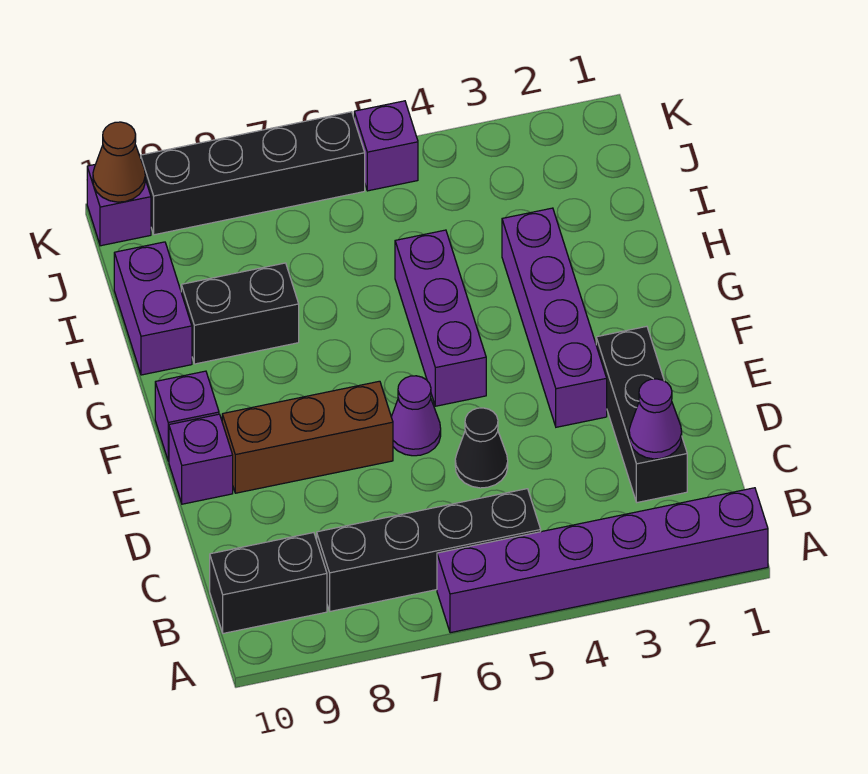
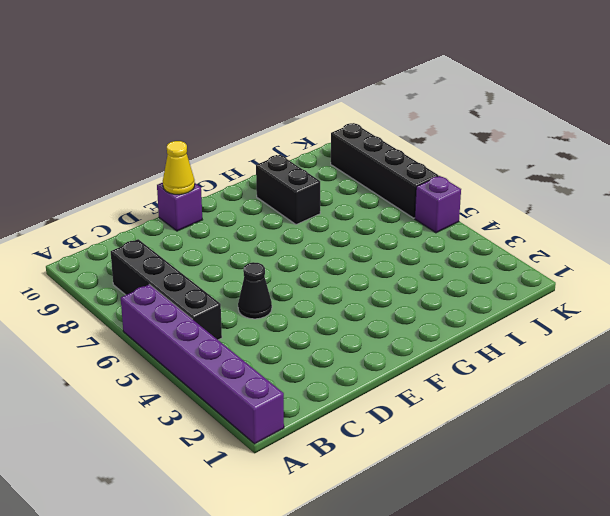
yellow cone E10 level 2 -> none
none -> black brick B9:B10 level 1
none -> black brick C2:E2 level 1
none -> purple brick E3:H3 level 1

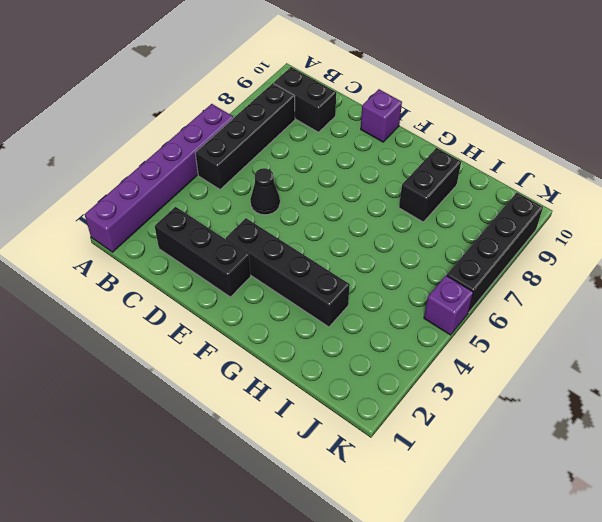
black brick B9:C9 level 1 -> black brick B9:B10 level 1
black brick E3:H3 level 1 -> purple brick E3:H3 level 1
none -> purple cone E6 level 1
none -> brown brick E7:E9 level 1
none -> purple brick F5:H5 level 1

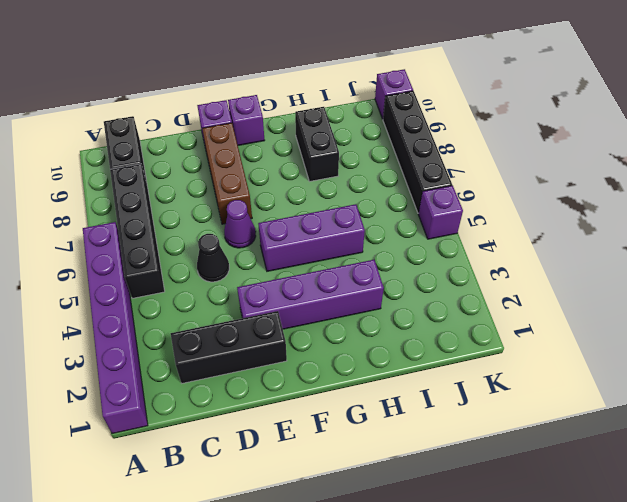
none -> purple brick H10:I10 level 1
none -> purple cone C2 level 2
none -> brown cone K10 level 2

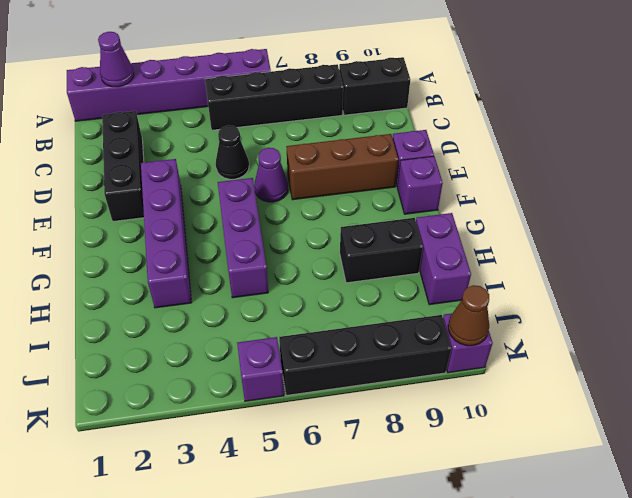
purple cone A2 level 2 -> purple cone C2 level 2

